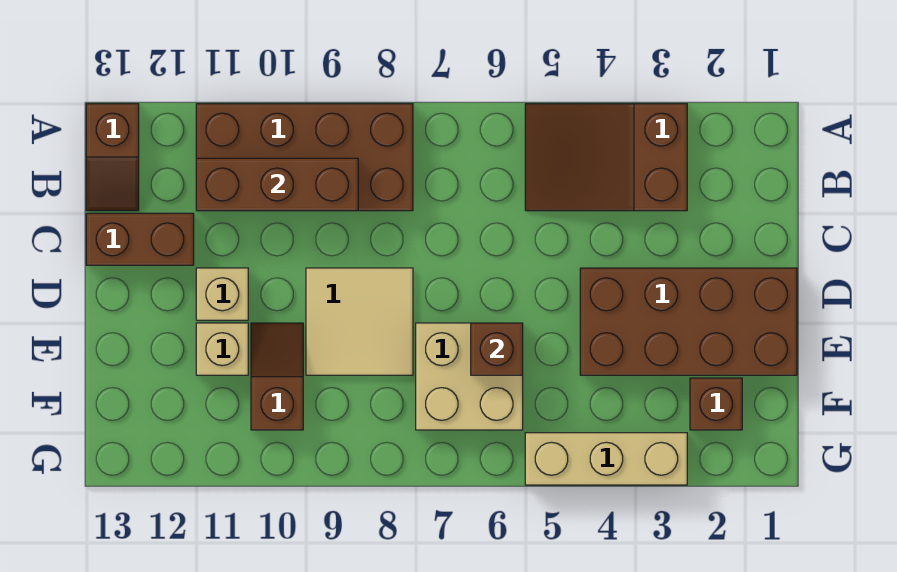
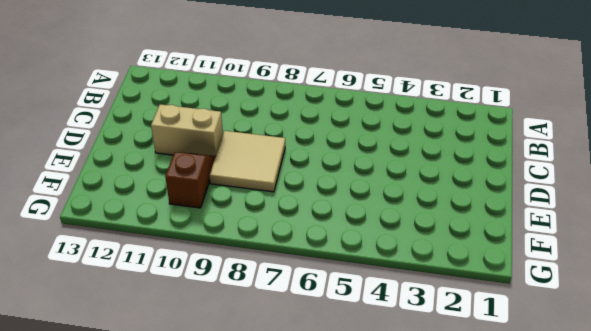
tan brick D10:D11 level 1 -> tan brick D11 level 1
none -> brown slope A3:B5 level 1 top 3
none -> brown brick A8:B11 level 1
none -> brown slope A13:B13 level 1 top A

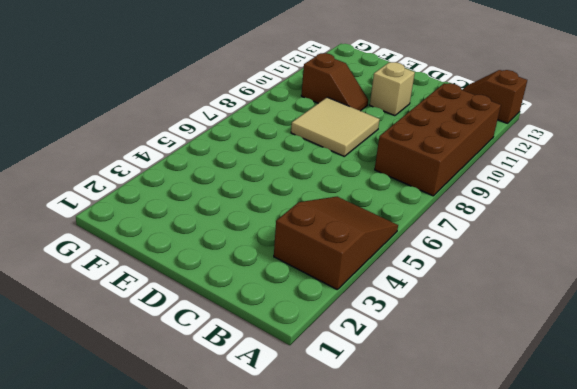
none -> brown brick C12:C13 level 1
none -> brown brick D1:E4 level 1
none -> tan brick E6:F7 level 1

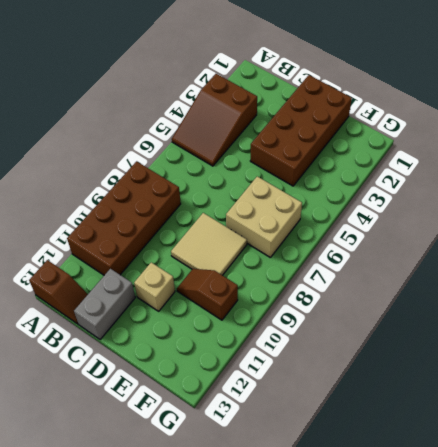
grey brick C12:C13 level 1 -> brown brick C12:C13 level 1
none -> tan brick E11 level 1
none -> brown brick F2 level 1
none -> tan brick G3:G5 level 1

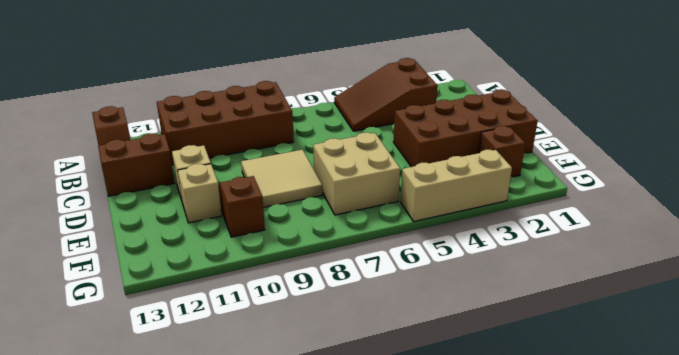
none -> brown brick B9:B11 level 2
none -> brown brick E6 level 2

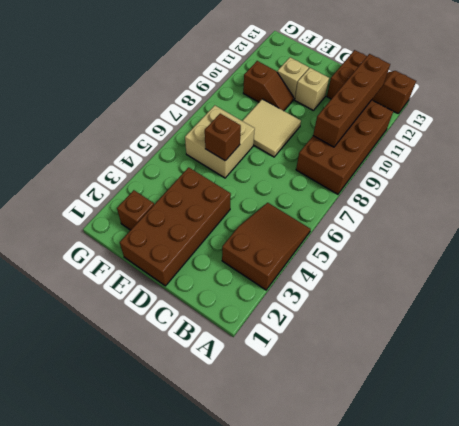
brown brick B9:B12 level 2 -> brown brick B9:B11 level 2
none -> tan brick G3:G5 level 1

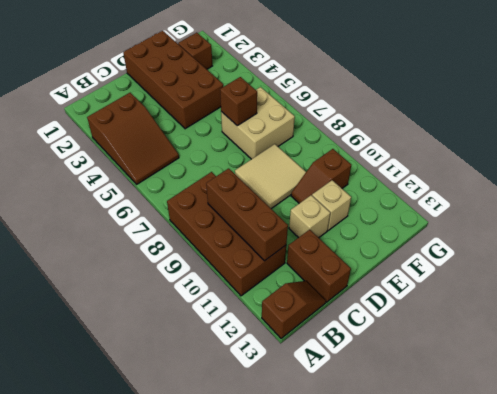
none -> tan brick G3:G5 level 1

